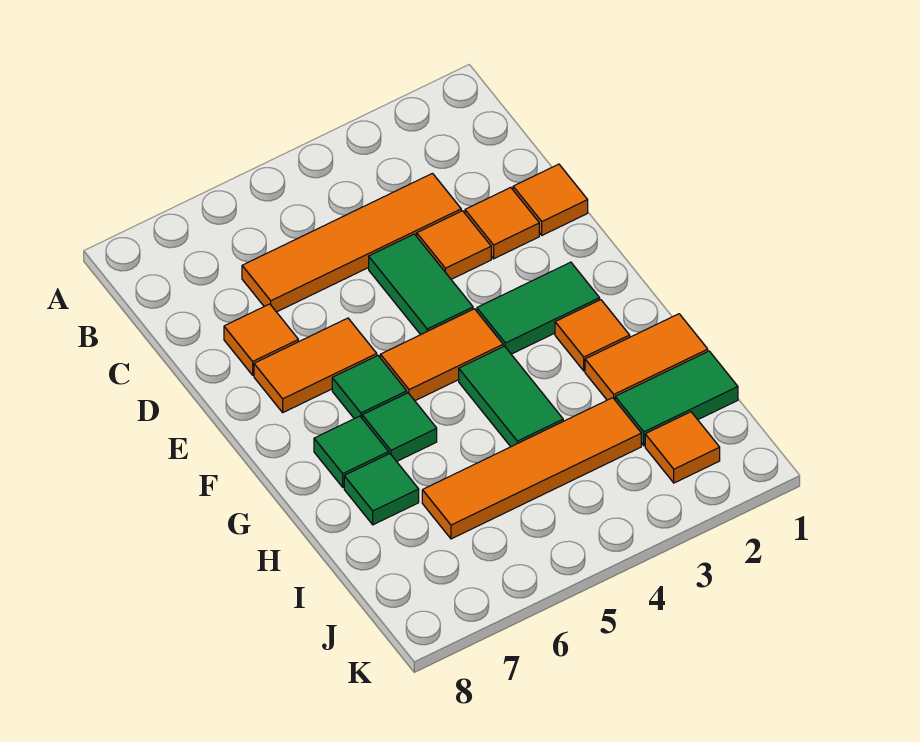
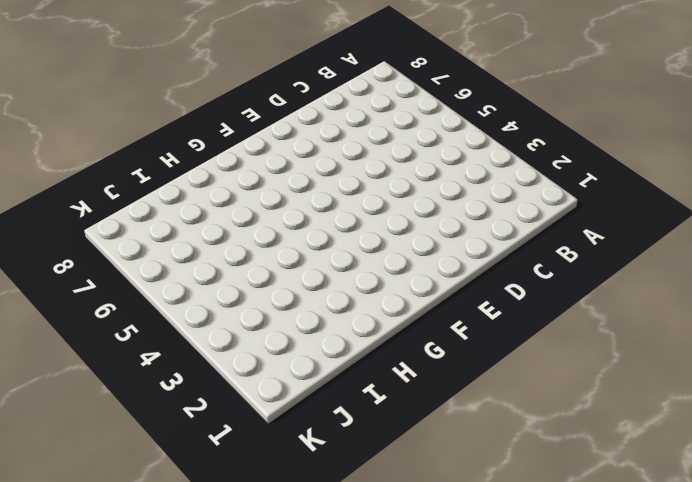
none -> orange tile C3:C6 level 1
none -> orange tile D1 level 1
none -> orange tile D2 level 1

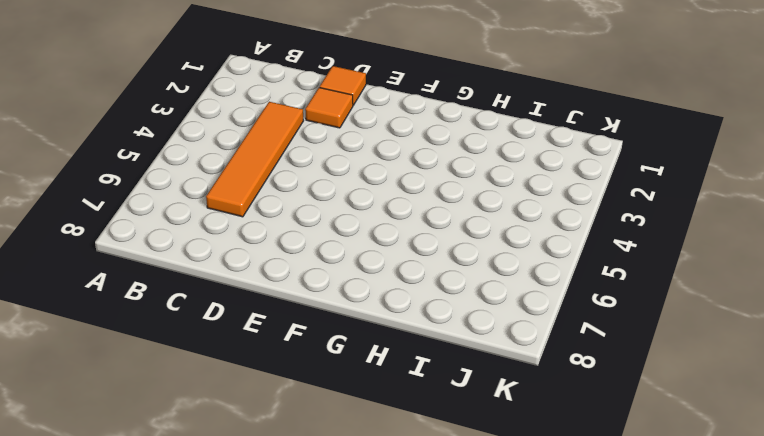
none -> orange tile D3 level 1
none -> green tile D4:E4 level 1
none -> orange tile D7 level 1

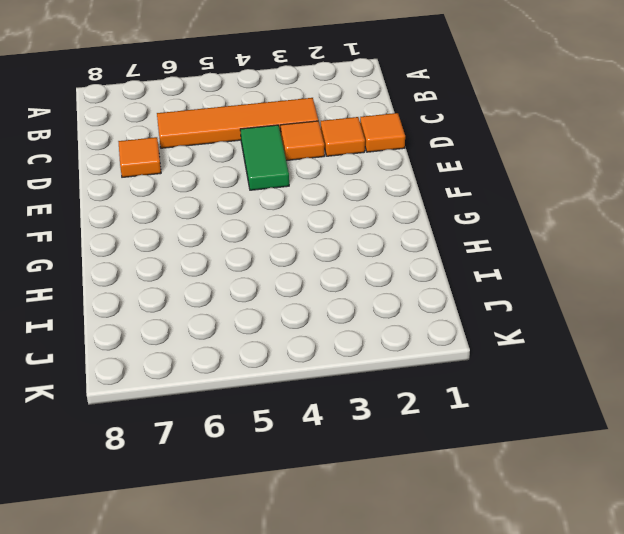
none -> orange tile E6:E7 level 1
none -> green tile F2:F3 level 1
none -> orange tile F4:F5 level 1

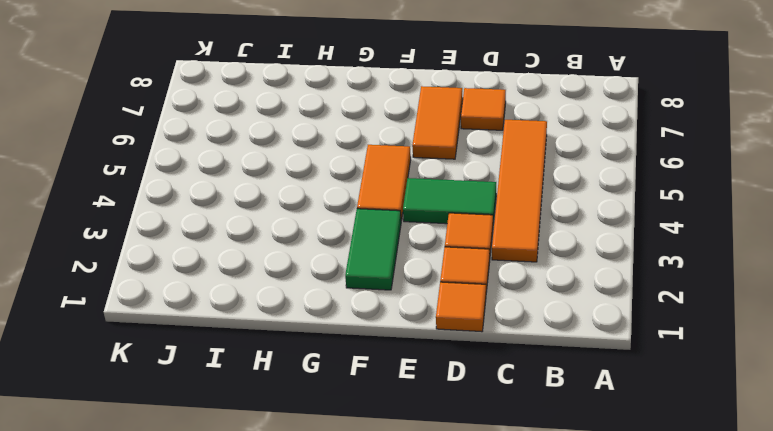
none -> green tile F6 level 1
none -> orange tile G2 level 1
none -> green tile G4:H4 level 1

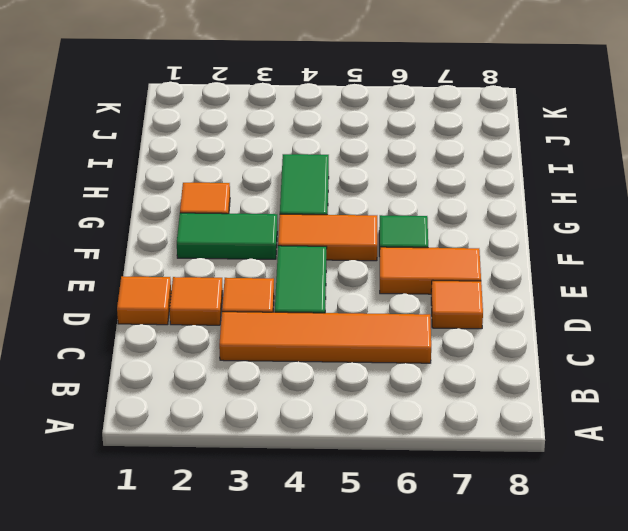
none -> green tile G6 level 1
none -> green tile G7 level 1
none -> orange tile H1:H2 level 1

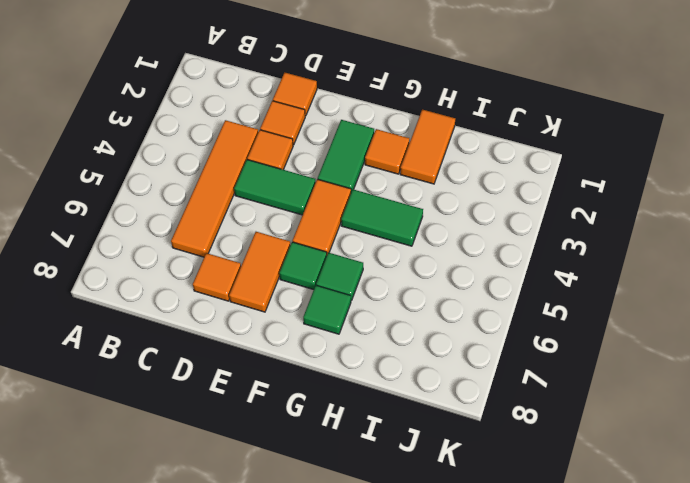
none -> green tile H7 level 1
none -> green tile I1:I2 level 1
none -> orange tile I3:I6 level 1

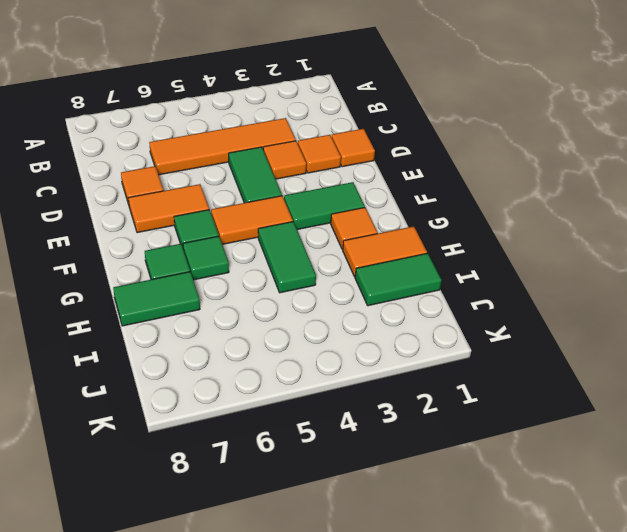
green tile H7:H8 level 1 -> green tile H7 level 1
none -> orange tile I3:I6 level 1
none -> orange tile J2 level 1

